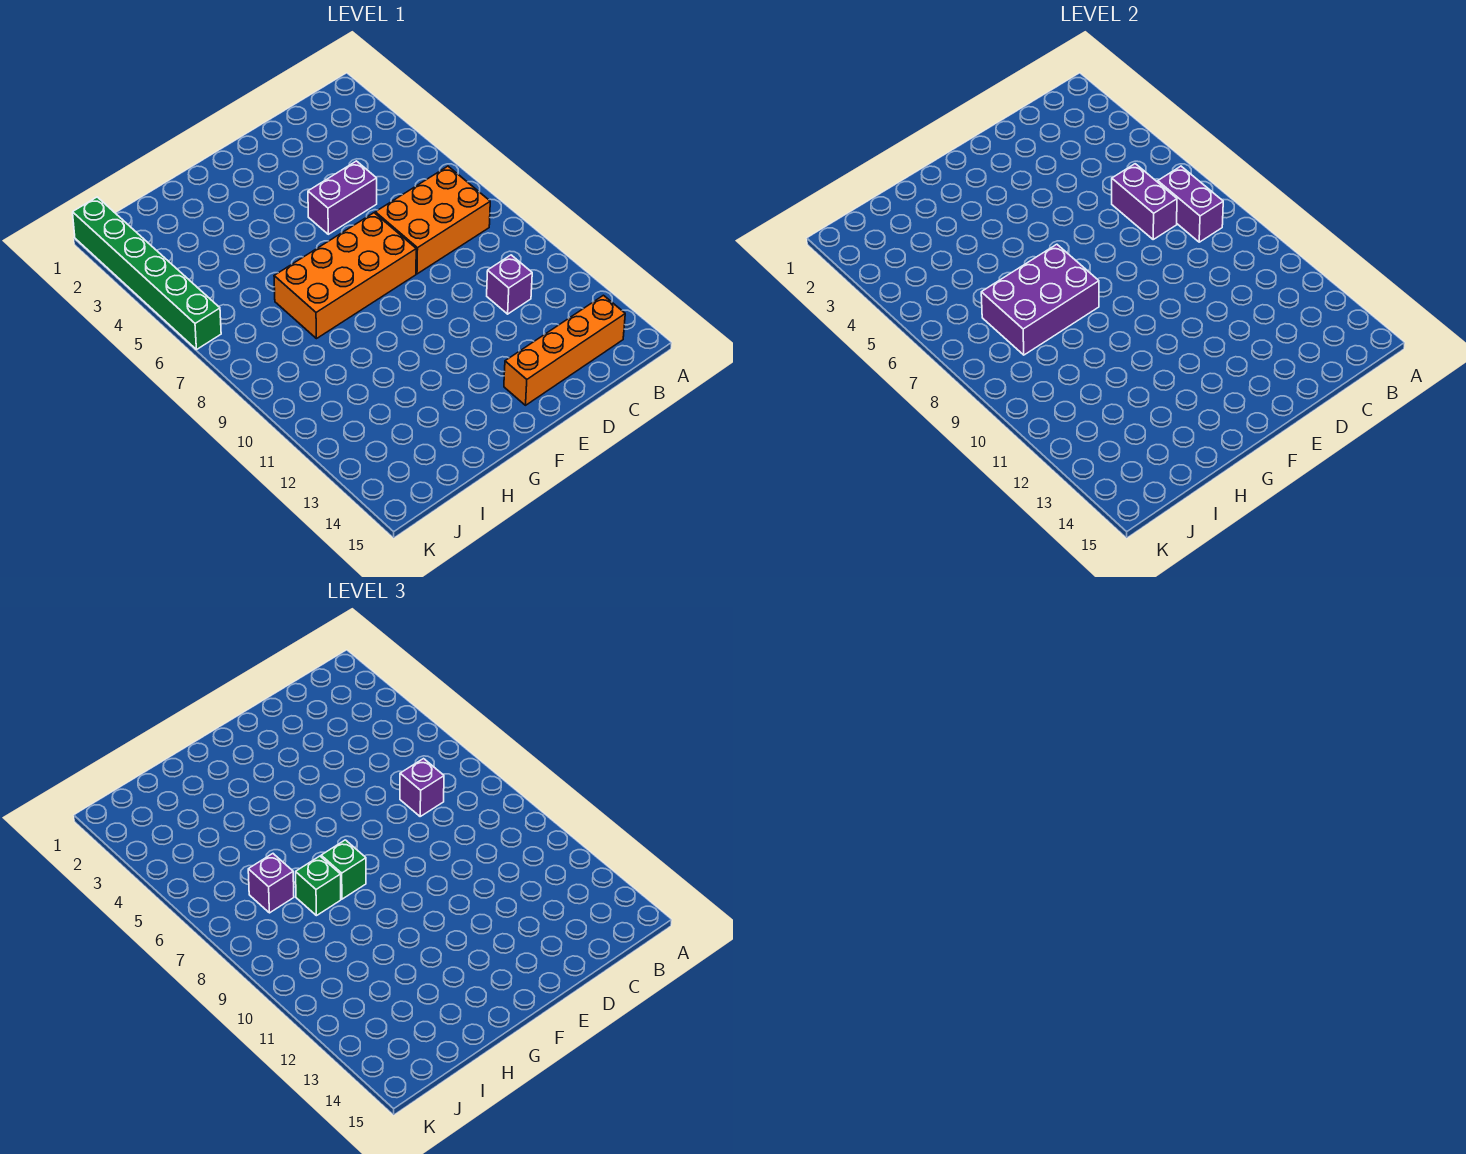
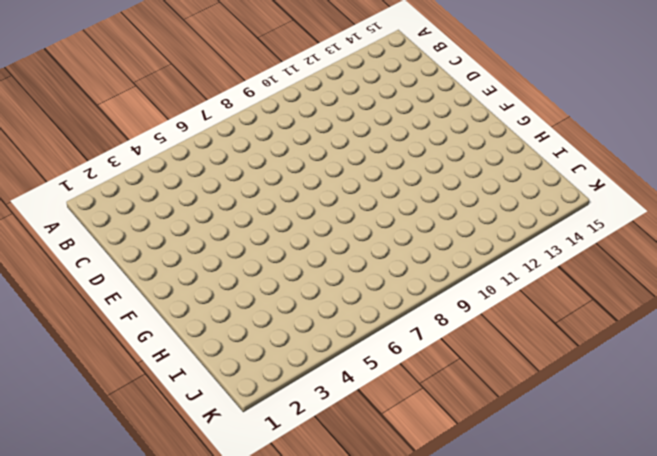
none -> orange brick B7:D8 level 1
none -> orange brick B14:E14 level 1
none -> purple brick C11 level 1

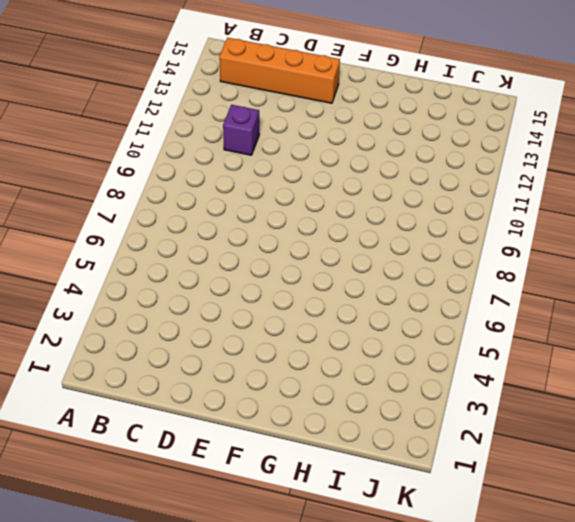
none -> orange brick B7:D8 level 1
none -> purple brick D5:E5 level 1
none -> orange brick E7:H8 level 1

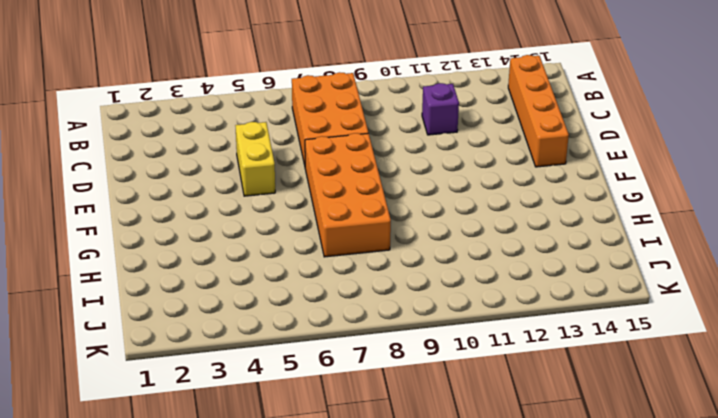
yellow brick D5:E5 level 1 -> purple brick D5:E5 level 1
none -> green brick K1:K6 level 1
none -> purple brick B7:B8 level 2
none -> purple brick C6:C7 level 2

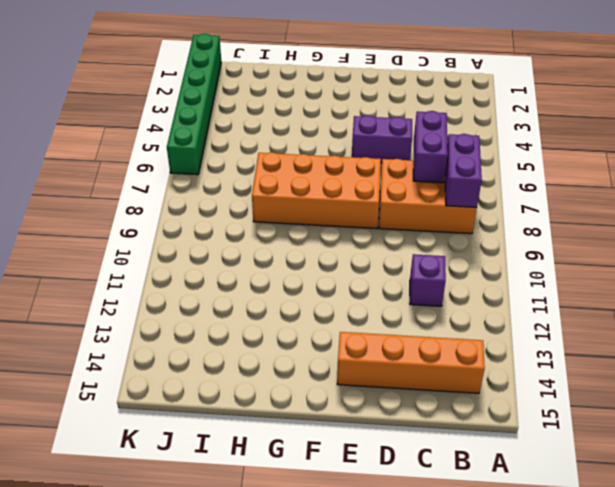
none -> purple brick G7:I8 level 2
none -> purple brick C7 level 3
none -> green brick G8 level 3

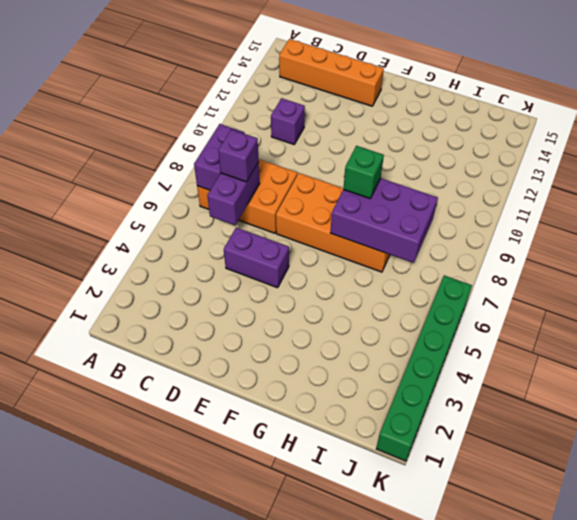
none -> green brick H8 level 3
none -> purple brick I7 level 3

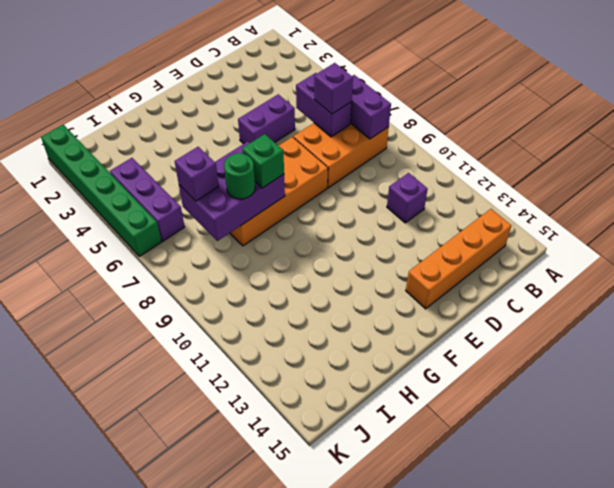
green round brick H8 level 3 -> green brick H8 level 3
purple brick J4:J6 level 1 -> none

